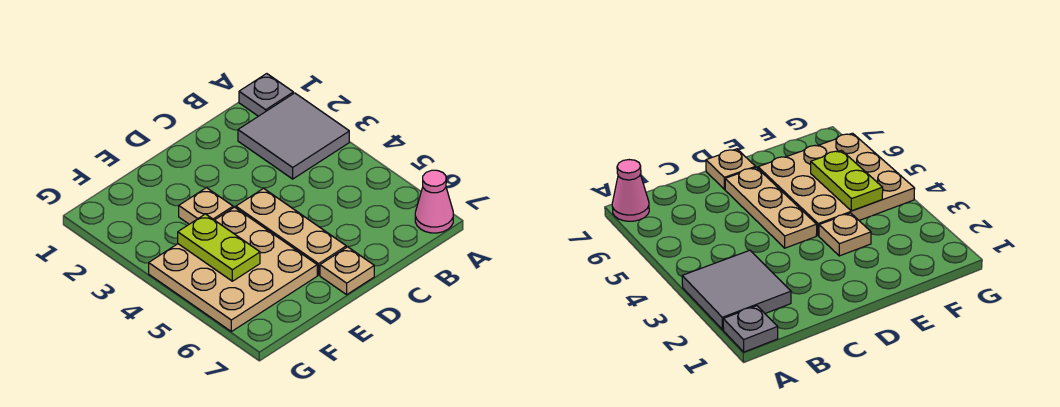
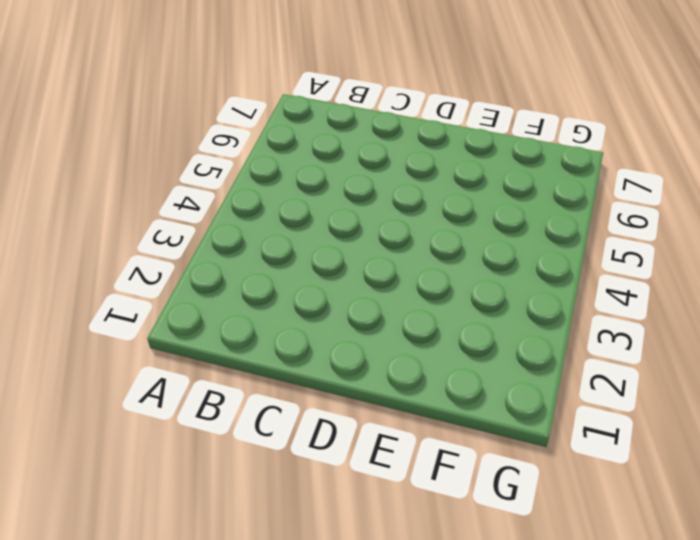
none -> grey plate A1 level 1
none -> grey tile A2:B3 level 1

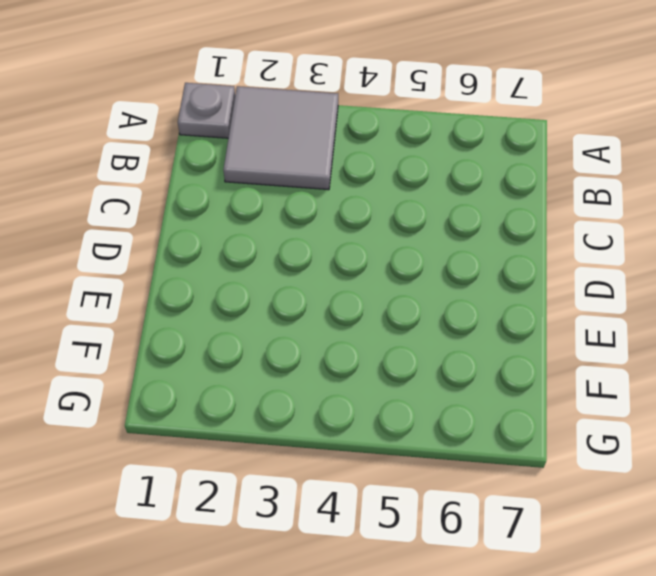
none -> pink cone A7 level 1
none -> tan plate D4:D6 level 1

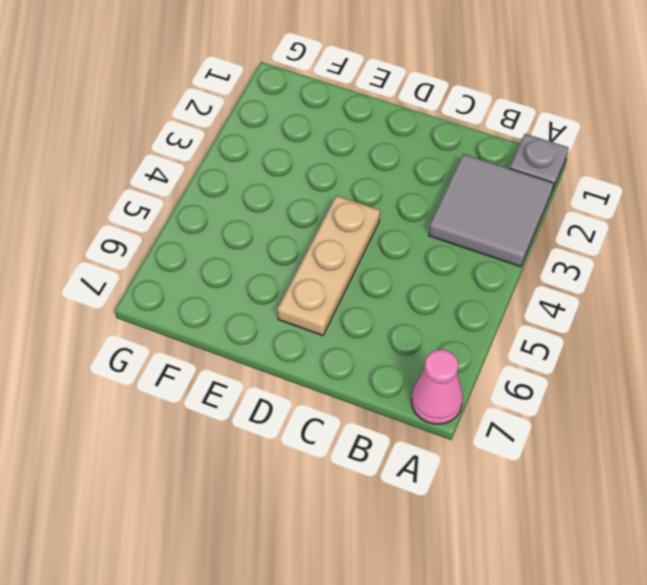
none -> tan plate D7 level 1
none -> tan plate E3 level 1

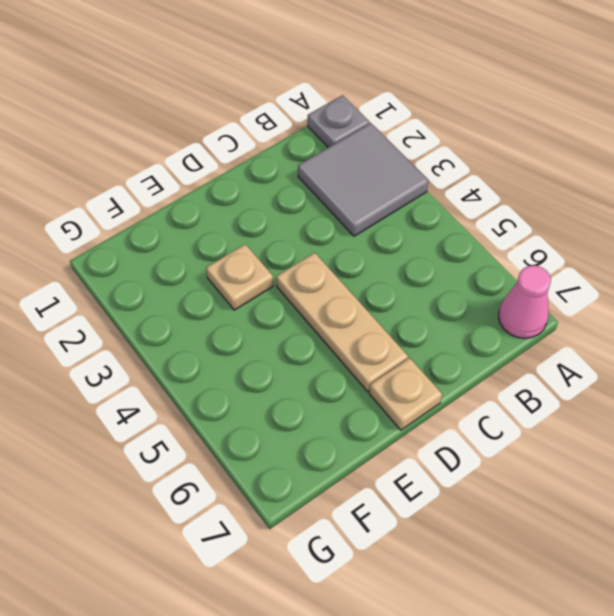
none -> tan plate E4:G6 level 1
none -> lime plate F4:F5 level 2

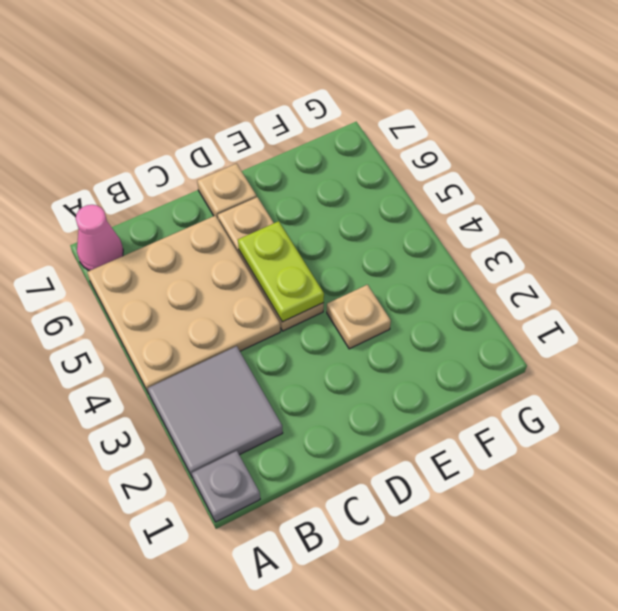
tan plate A4:C6 level 1 -> tan plate E4:G6 level 1
lime plate D4:D5 level 2 -> lime plate F4:F5 level 2

